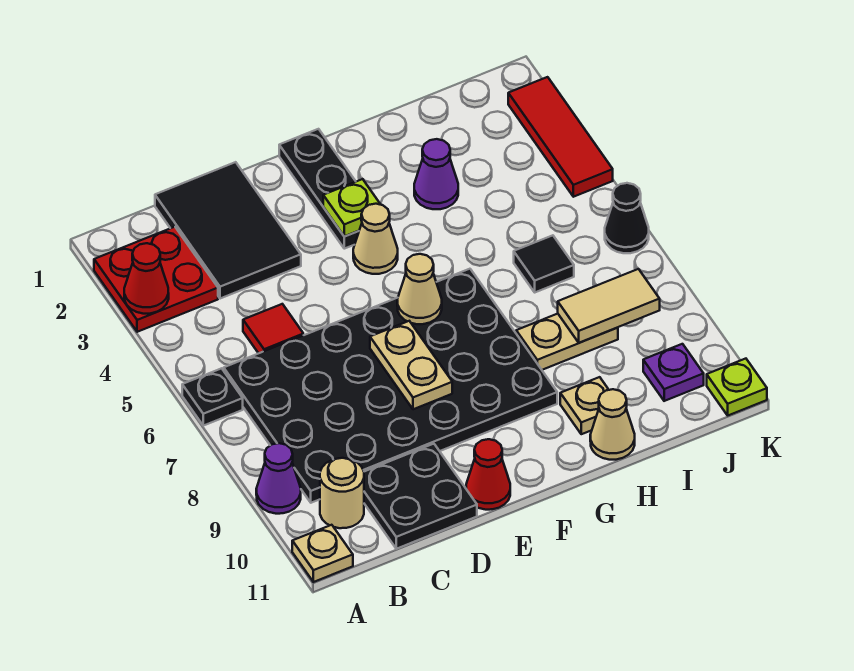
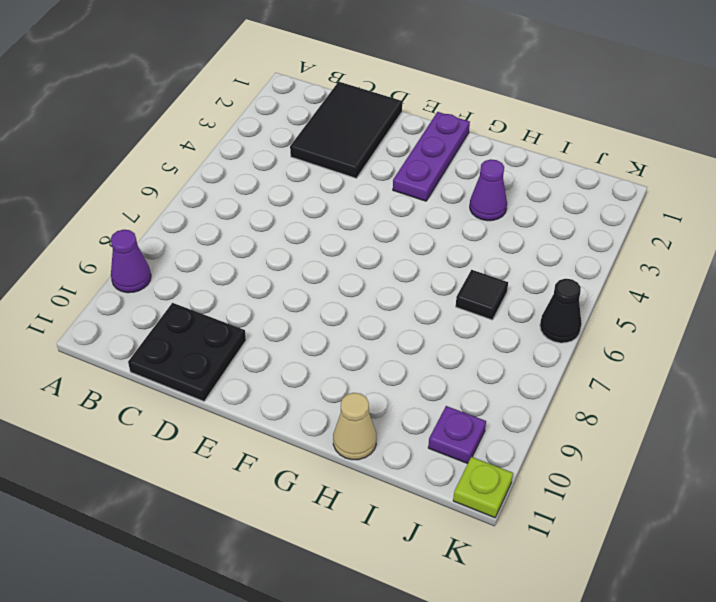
purple plate F1:F3 level 1 -> black plate F1:F3 level 1
none -> red plate A2:B3 level 1
none -> black plate A6 level 1
none -> tan plate A11 level 1

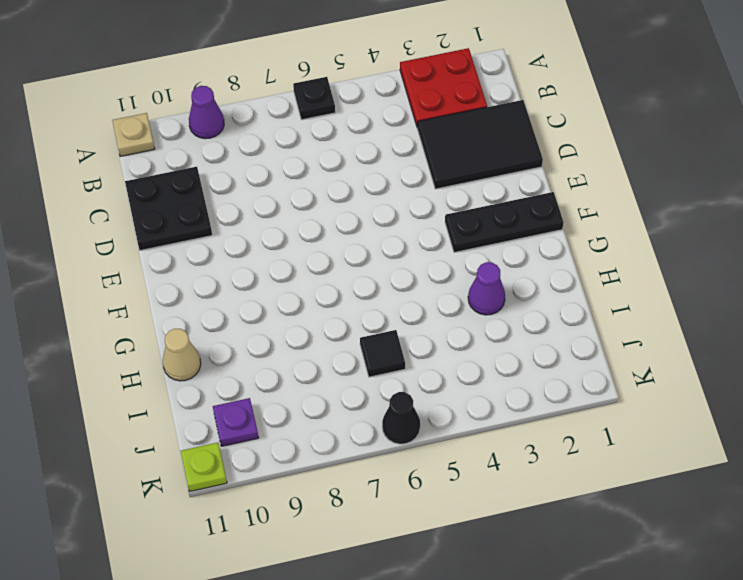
none -> black plate B6:G9 level 1
none -> tan round brick B10 level 1
none -> red tile C5 level 1

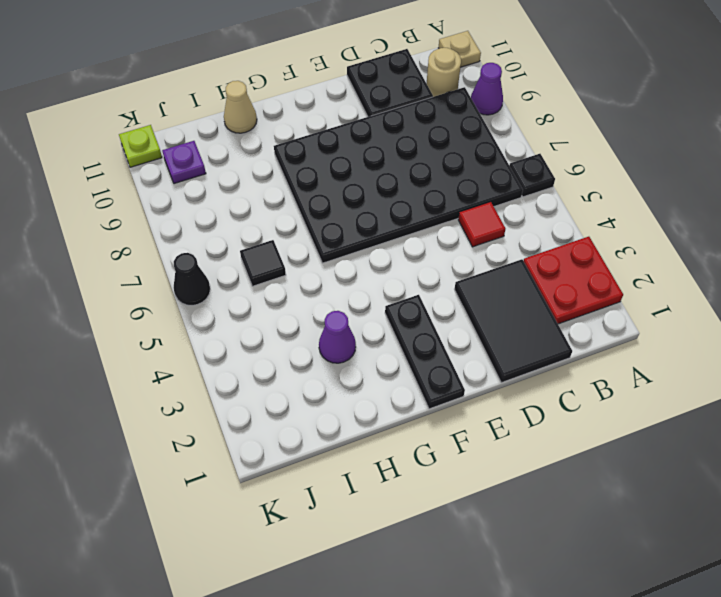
none -> red cone E11 level 1
none -> tan cone F4 level 1
none -> tan plate H8:I8 level 1

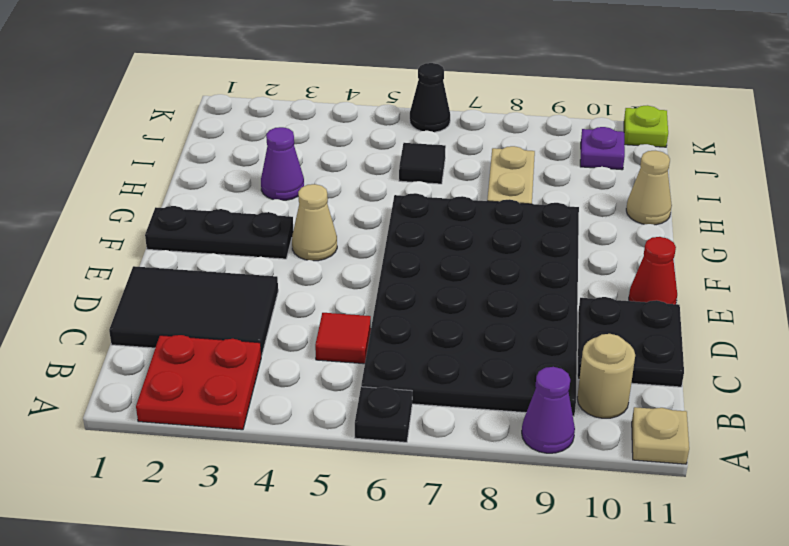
none -> tan plate H10 level 1
none -> red tile K2:K4 level 1
none -> red cone A3 level 2

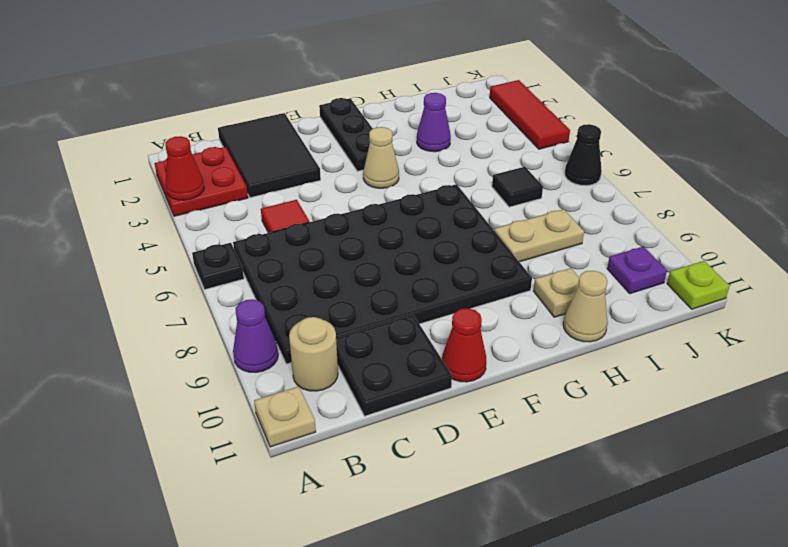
none -> tan plate E7:E8 level 2
none -> lime plate F3 level 2
none -> tan cone F6 level 2

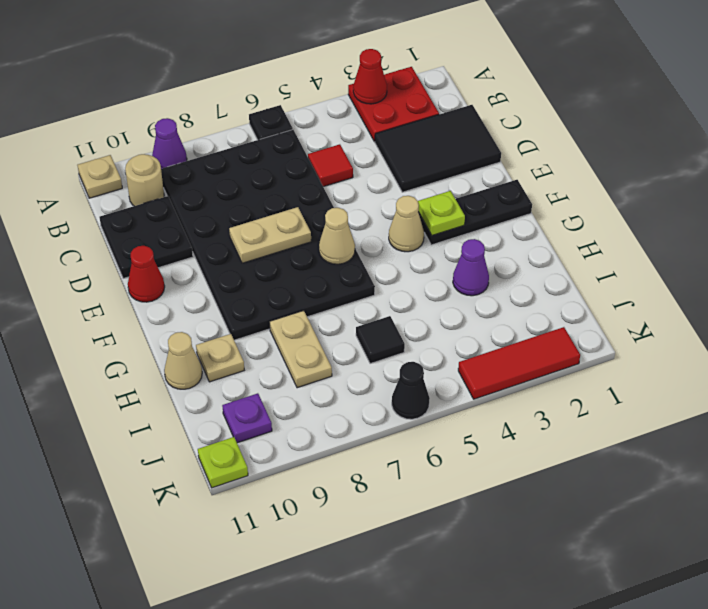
none -> tan tile I8:J8 level 2

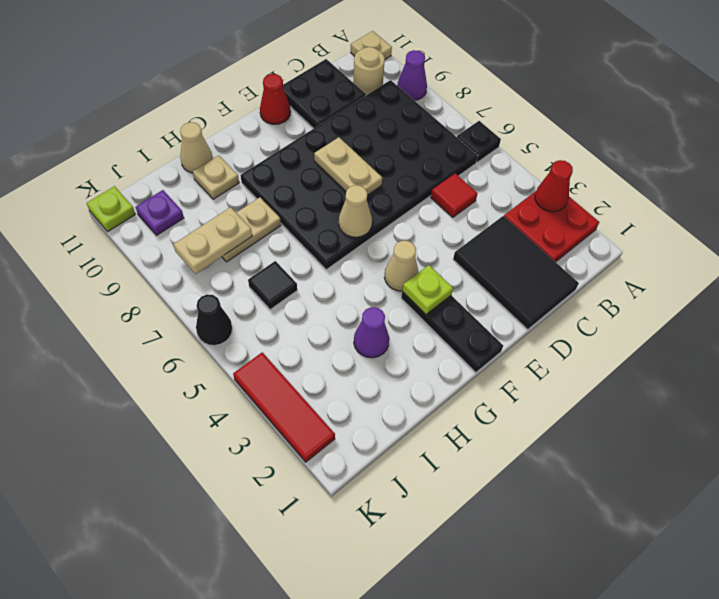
tan plate I8:J8 level 2 -> tan tile I8:J8 level 2

